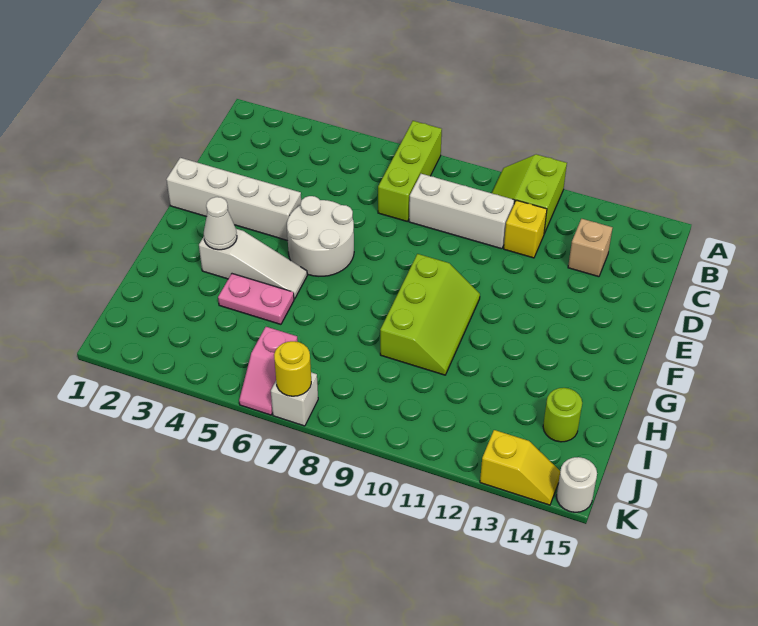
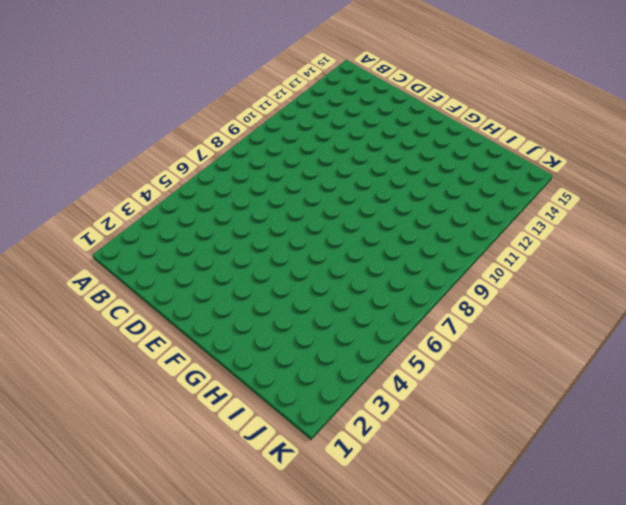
none -> lime brick A7:C7 level 1
none -> lime slope A10:B11 level 1 top 11
none -> white brick C8:C10 level 1

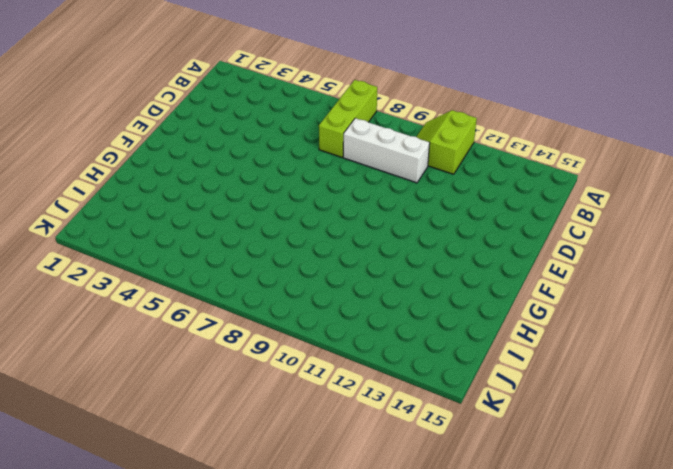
none -> yellow brick C11 level 1
none -> tan brick C13 level 1
none -> white brick E1:E4 level 1

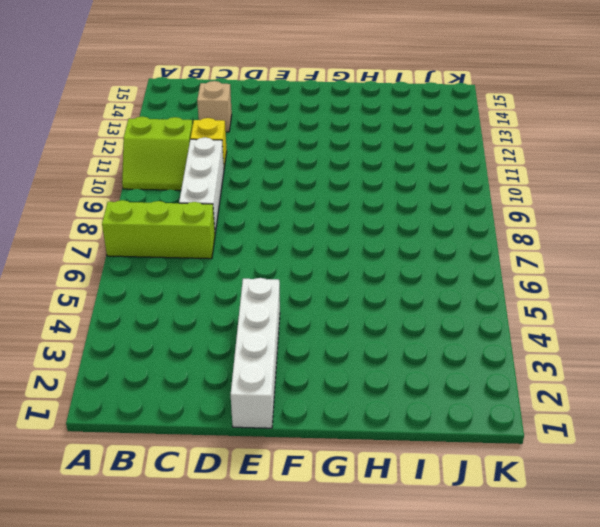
none -> white round brick E5:F6 level 1
none -> lime slope F9:H10 level 1 top 9
none -> white slope G3:G5 level 1 top 3

